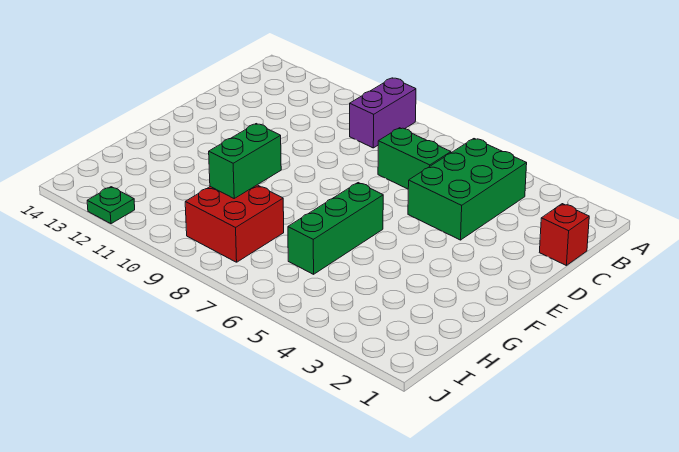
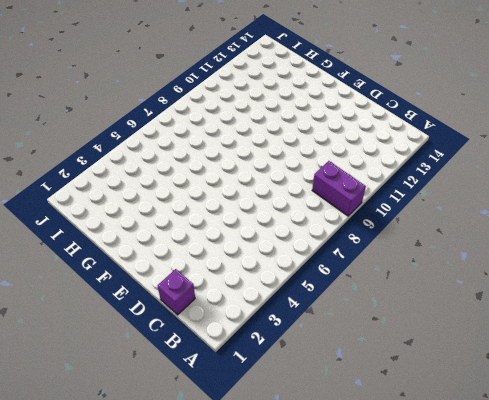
purple brick C1 level 1 -> red brick C1 level 1
none -> green brick B4:D5 level 1
none -> green brick C6:C7 level 1

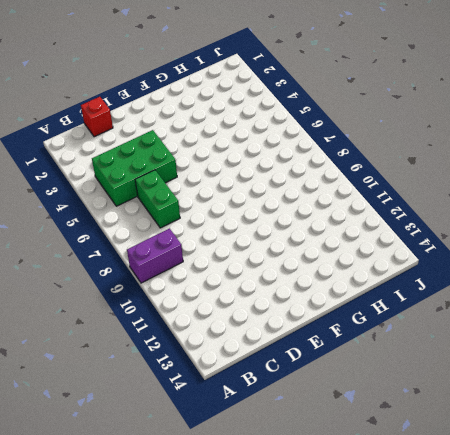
none -> green brick F6:H6 level 1
none -> red brick H8:I9 level 1

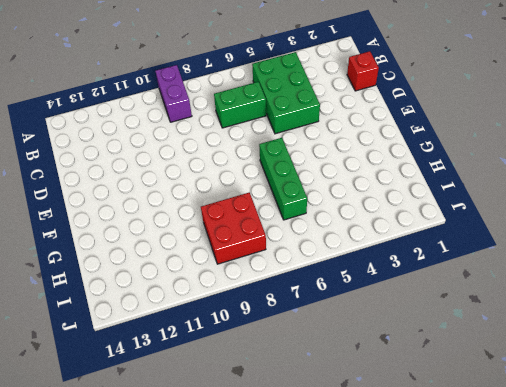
none -> green plate J12 level 1
none -> green brick G9:H9 level 2

